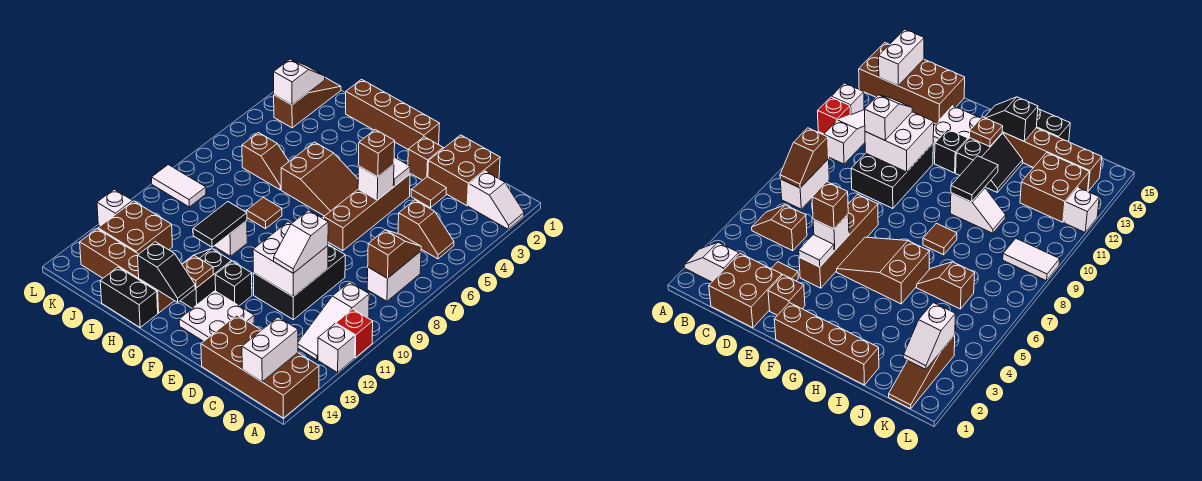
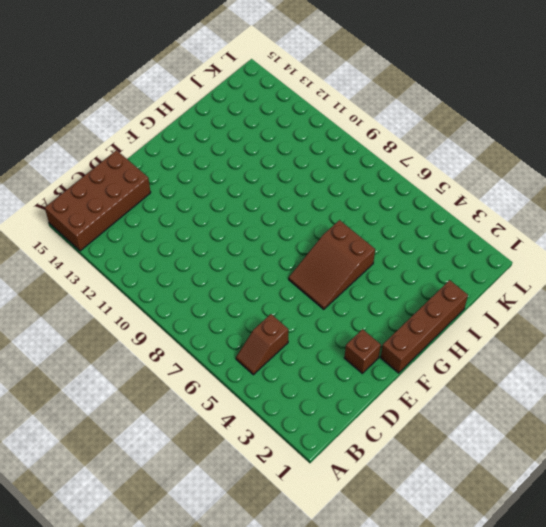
none -> white slope A2:B2 level 1 top B
none -> red brick A11 level 1
none -> white brick A12 level 1
none -> white brick B7:B8 level 1

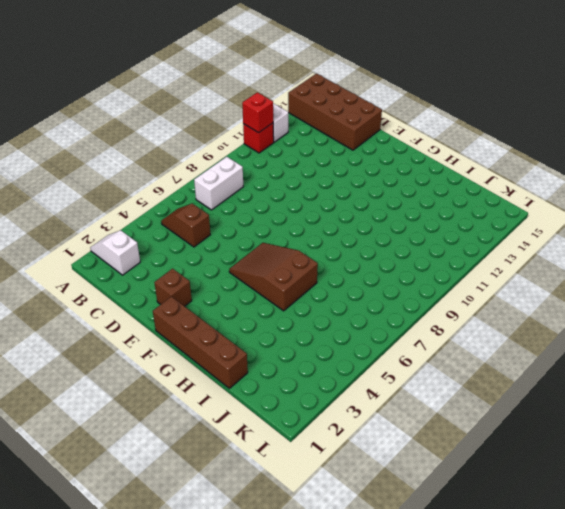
red brick A11 level 2 -> none
none -> white slope B10:B12 level 1 top 10
none -> brown brick C1:D2 level 1
none -> brown tile D3 level 1
none -> black brick D9:E11 level 1

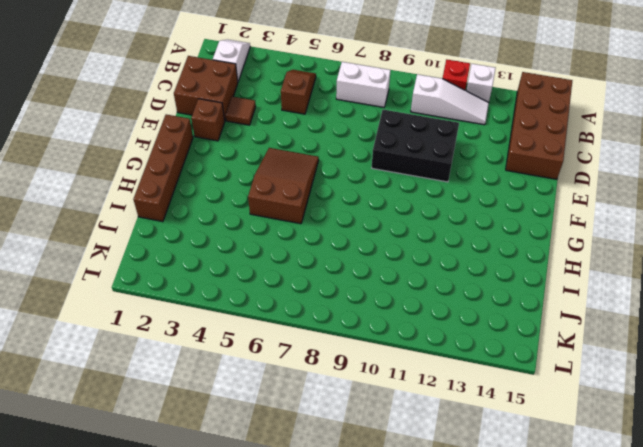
none -> brown brick E4:E7 level 1
none -> white plate E13:F14 level 1
none -> black brick F12 level 1
none -> black slope G12:H13 level 1 top G

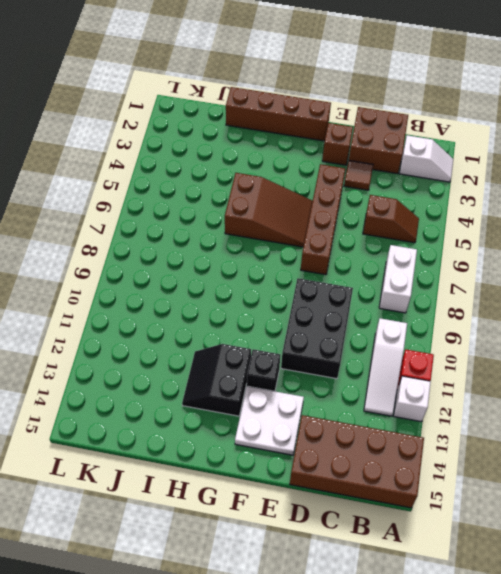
none -> brown tile H8 level 1
none -> white slope H10:I10 level 1 top H
none -> brown brick H14:K14 level 1
none -> black brick H15:I15 level 1

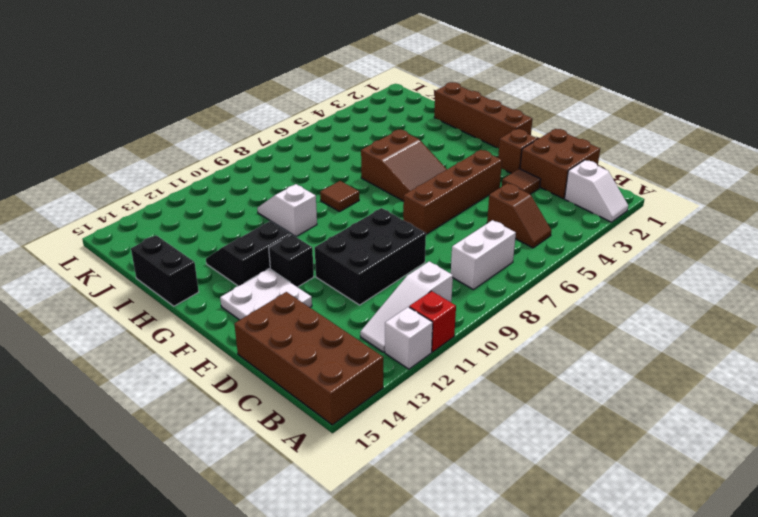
none -> brown brick H14:K14 level 1
none -> brown slope I6:J6 level 1 top J
none -> brown brick J12:K13 level 1
none -> brown slope K1:K3 level 1 top 3

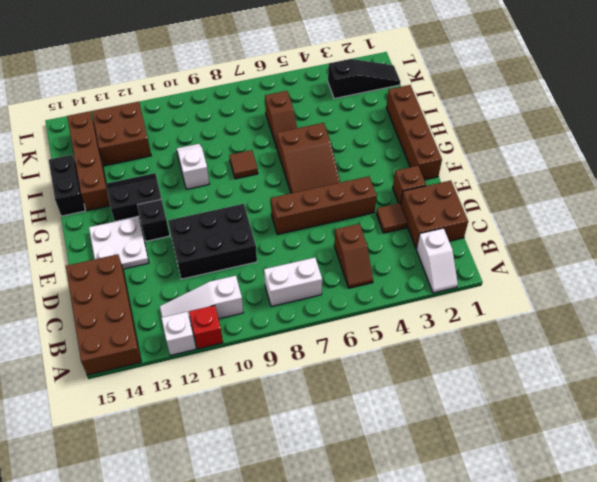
black slope K1:K3 level 1 top 3 -> brown slope K1:K3 level 1 top 3
none -> white tile K9:L9 level 1
none -> white brick L12 level 1
none -> brown slope B7:B8 level 2 top 8
none -> white brick B14:B15 level 2

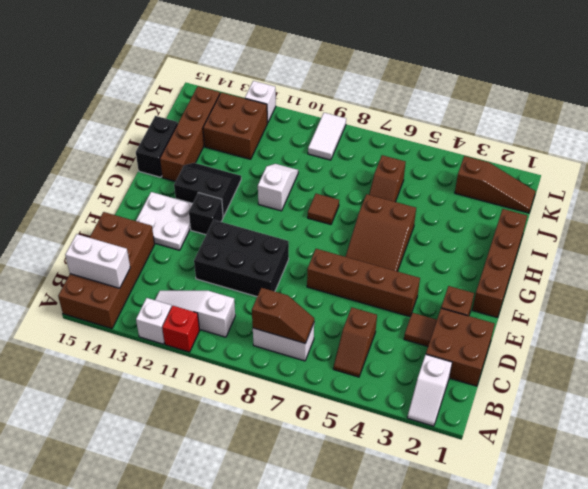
none -> white brick D10:E11 level 2
none -> white tile E4 level 2
none -> white brick E5 level 2
none -> brown plate G13 level 2

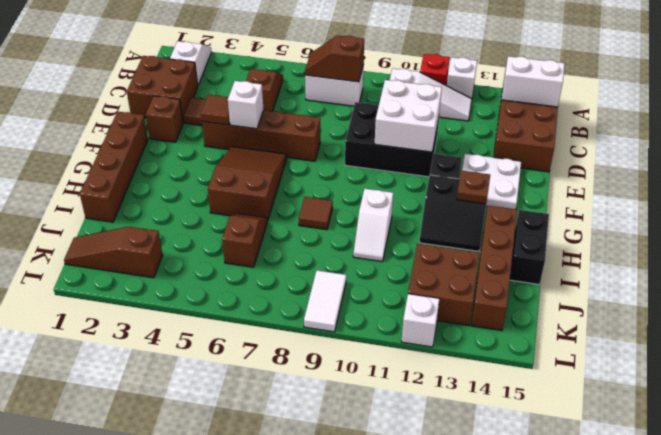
brown tile E4 level 2 -> white tile E4 level 2
none -> black slope G14:H14 level 2 top H
none -> black tile H10:H11 level 2
none -> white slope K2:K3 level 2 top 3
none -> white slope D10:D11 level 3 top 10

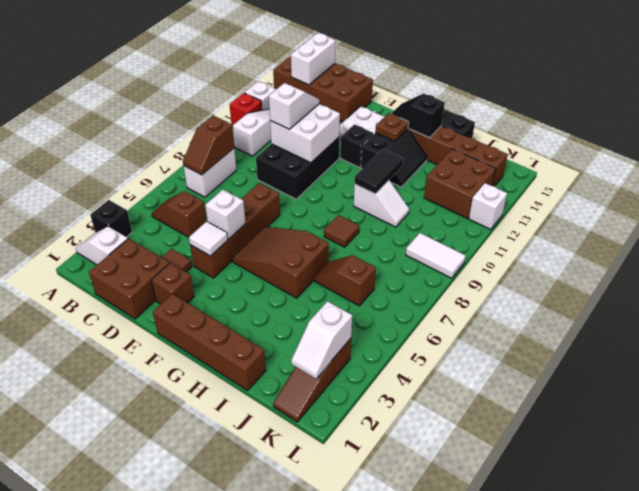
black brick A3 level 1 -> none
none -> brown brick E5 level 3

